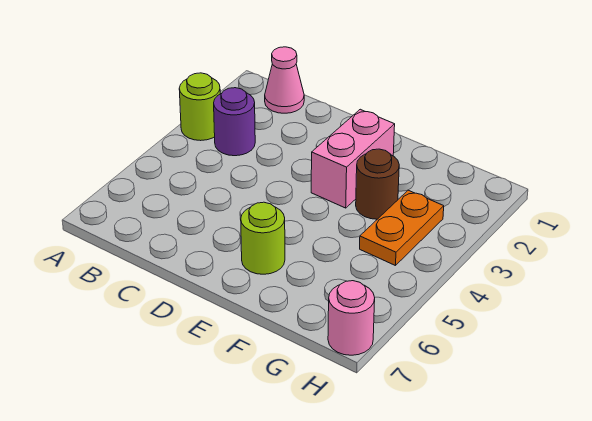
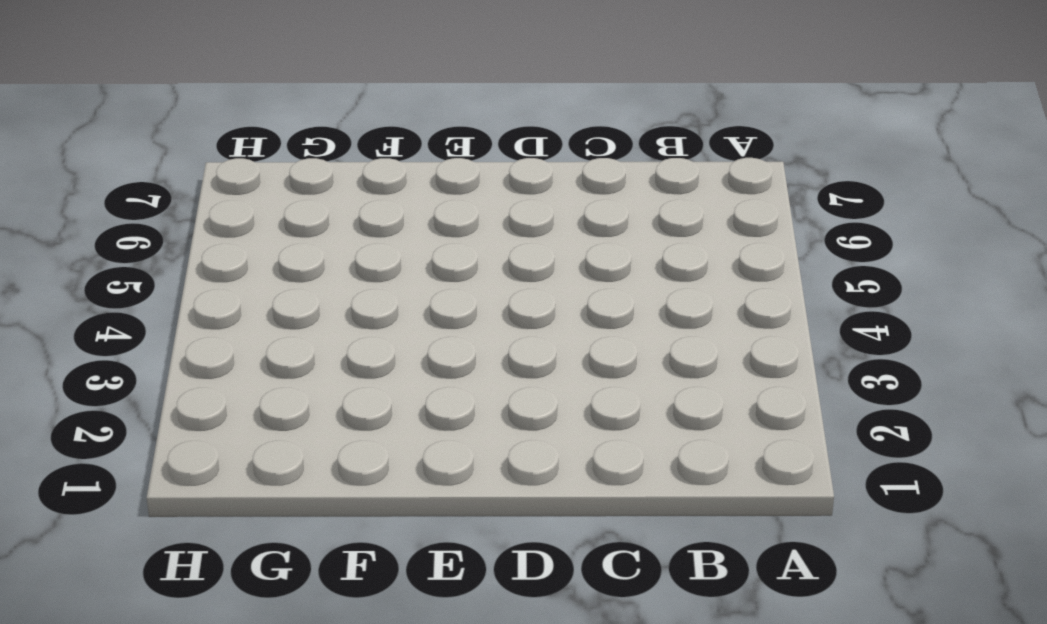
none -> lime round brick A3 level 1
none -> pink cone B1 level 1

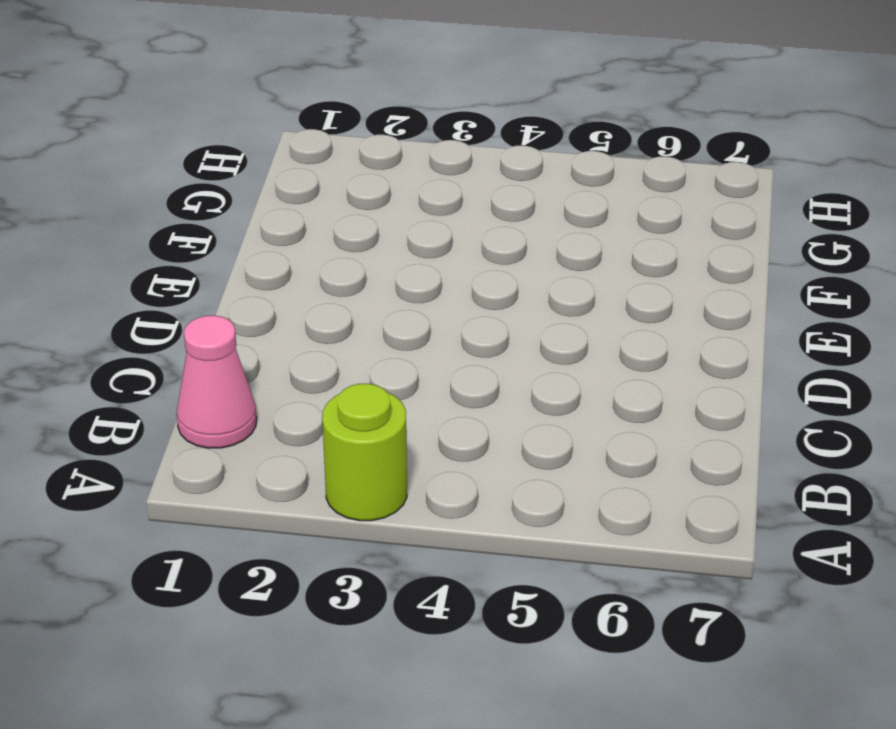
none -> purple round brick B3 level 1
none -> pink brick E2:E3 level 1

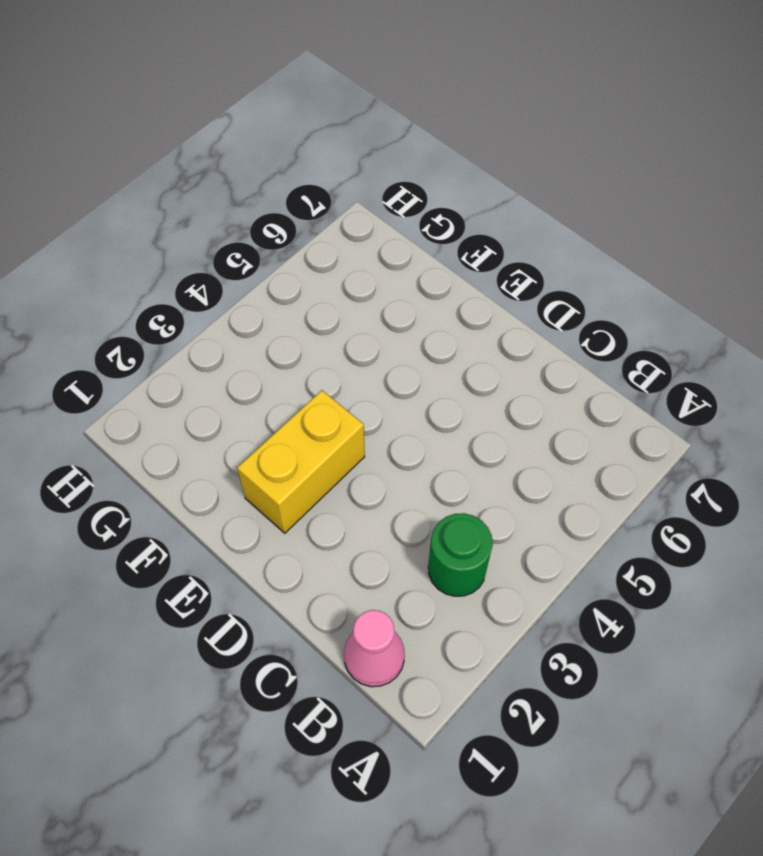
green round brick B3 level 1 -> purple round brick B3 level 1
yellow brick E2:E3 level 1 -> pink brick E2:E3 level 1
none -> lime round brick A3 level 1
none -> lime round brick E6 level 1

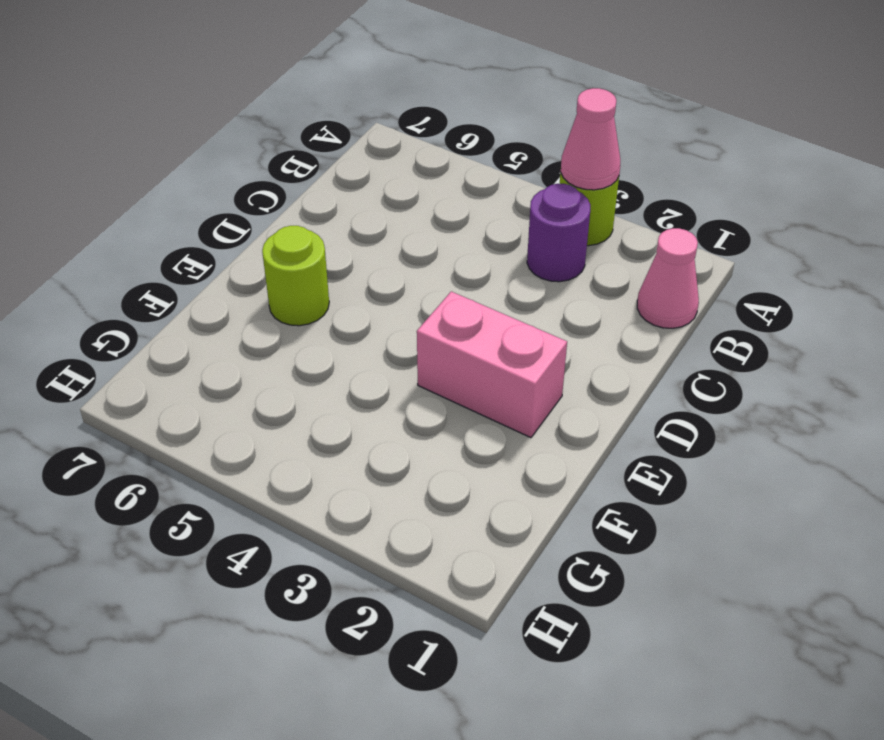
pink cone A3 level 2 -> none
none -> brown round brick F3 level 1
none -> orange plate G3:G4 level 1

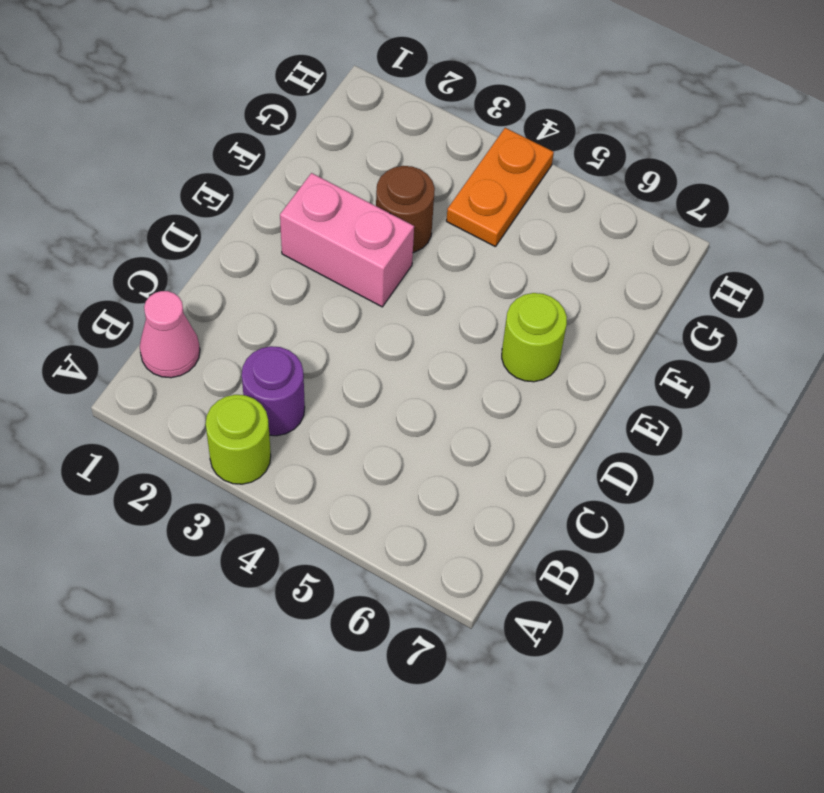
orange plate G4:H4 level 1 -> orange plate G3:G4 level 1
none -> pink round brick H7 level 1

